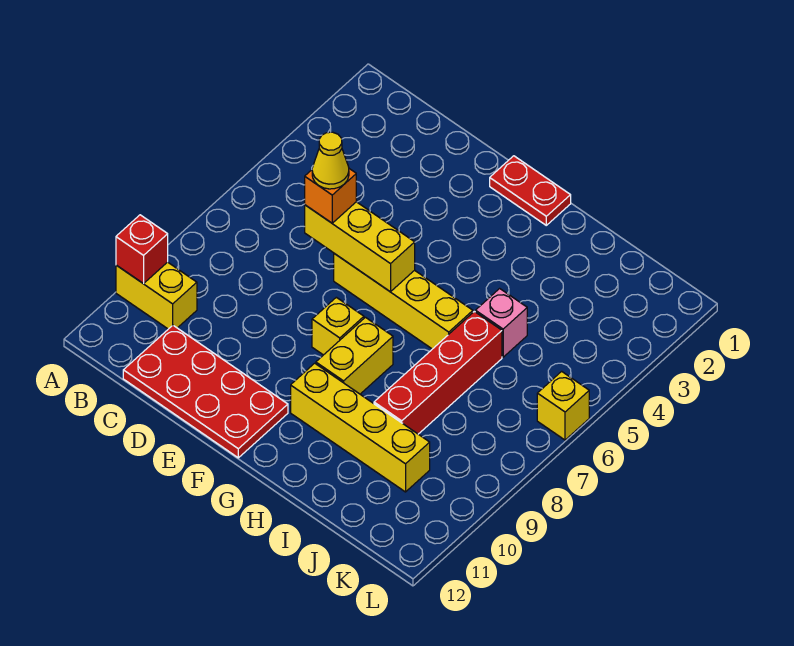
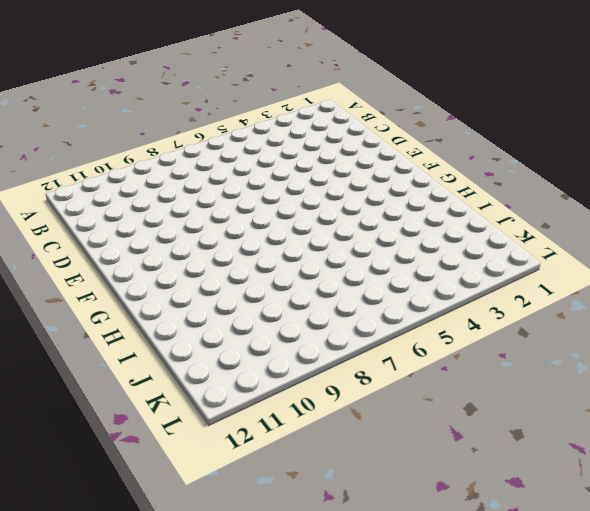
none -> yellow brick A10:B10 level 1
none -> red plate C11:F12 level 1
none -> yellow brick E6:H6 level 1

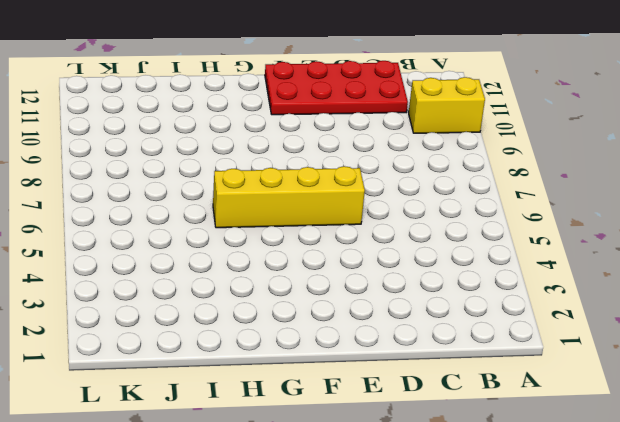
none -> red plate F1:G1 level 1
none -> yellow brick F8 level 1
none -> yellow brick G8:G9 level 1

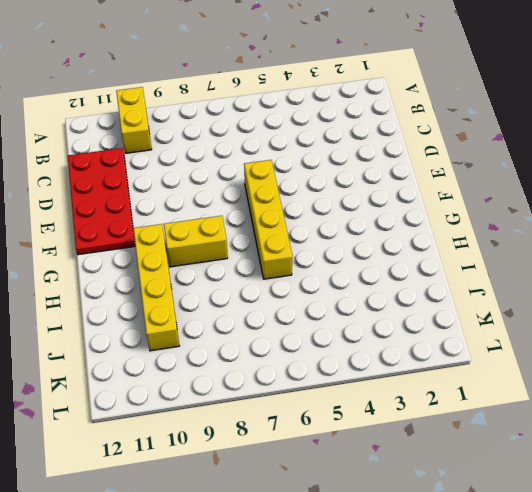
none -> red plate F1:G1 level 1
none -> yellow brick F8 level 1
none -> pink brick I5 level 1

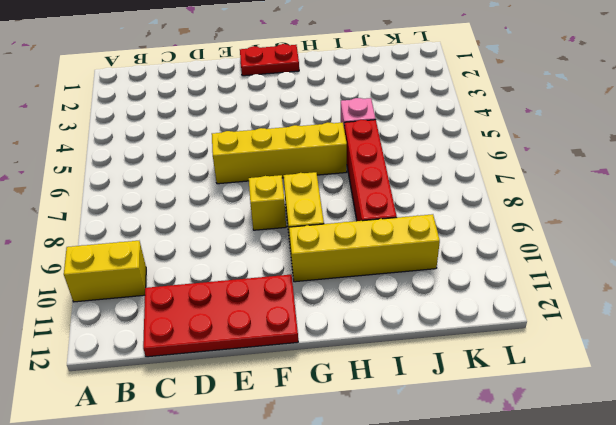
none -> yellow brick L6 level 1
none -> red brick A10 level 2
none -> yellow brick D6:F6 level 2

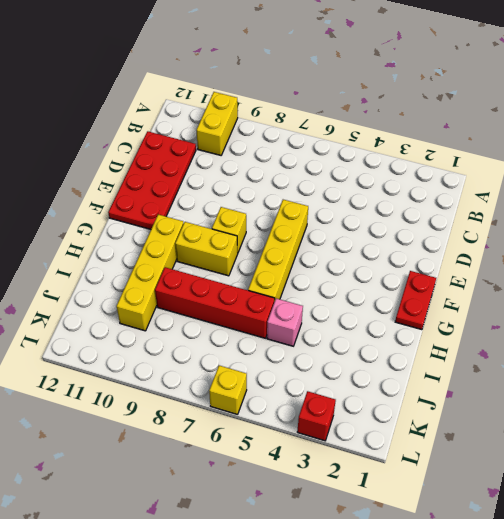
red brick L3 level 1 -> red brick A10 level 2
none -> yellow brick D6:F6 level 2
none -> orange brick D6 level 3
none -> yellow cone D6 level 4

